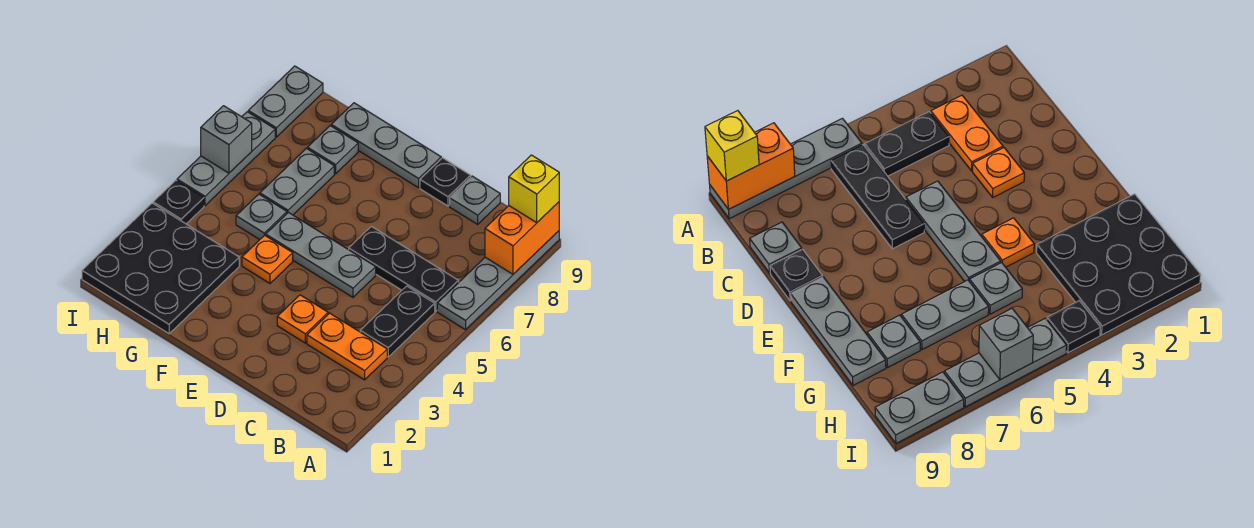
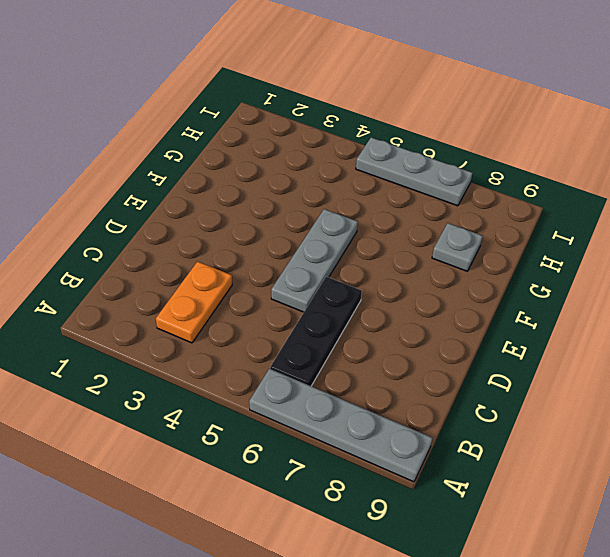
none -> black plate B4:B5 level 1
none -> grey plate C9 level 1
none -> orange plate D3 level 1

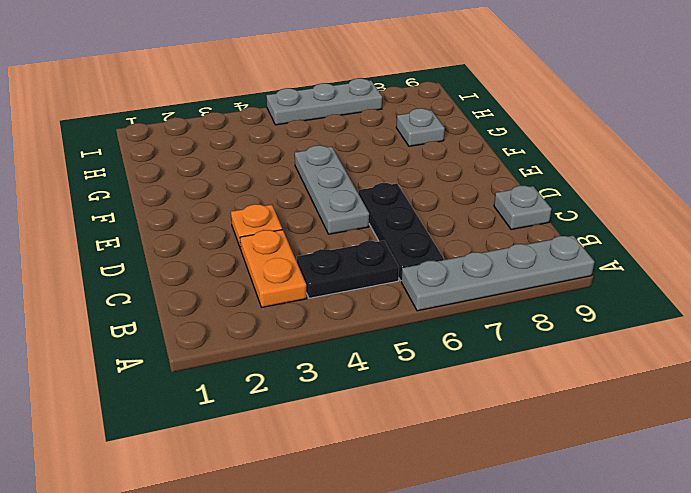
none -> black plate D9 level 1
none -> grey plate E9:G9 level 1
none -> orange plate F4 level 1

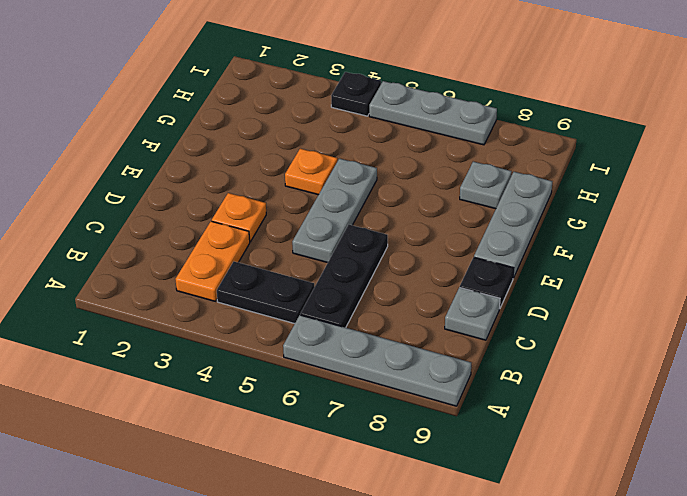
none -> black plate G1:I3 level 1
none -> grey plate G5 level 1
none -> grey plate G6:G7 level 1

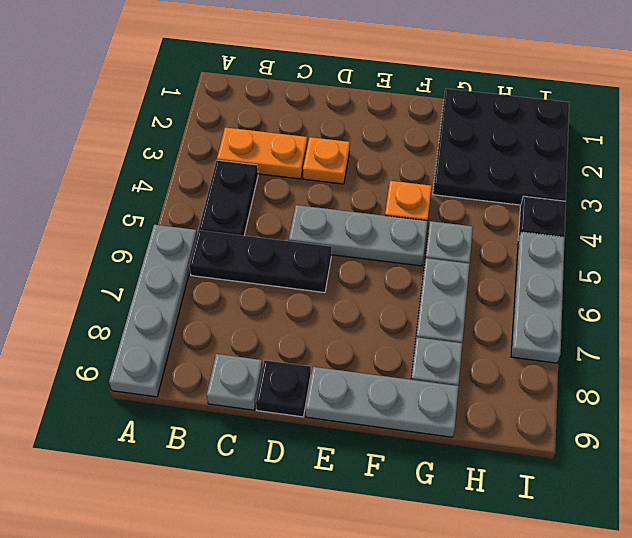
none -> grey plate I8:I9 level 1
none -> orange brick A8:A9 level 2
none -> grey brick I6 level 2

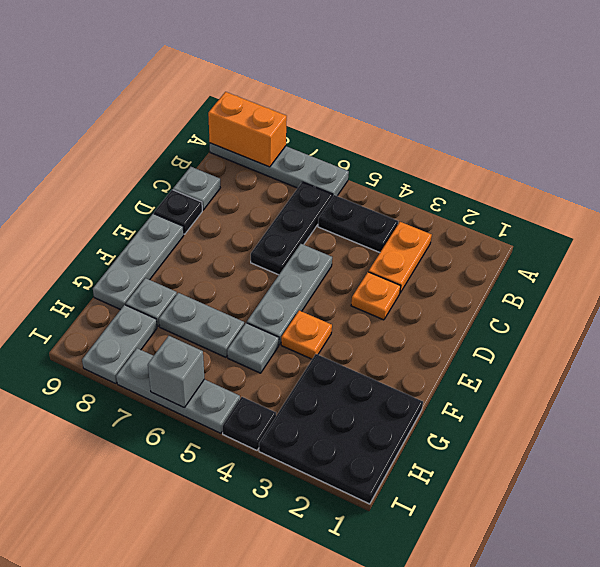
grey plate H8:I8 level 1 -> grey plate I8:I9 level 1
none -> yellow brick A9 level 3

